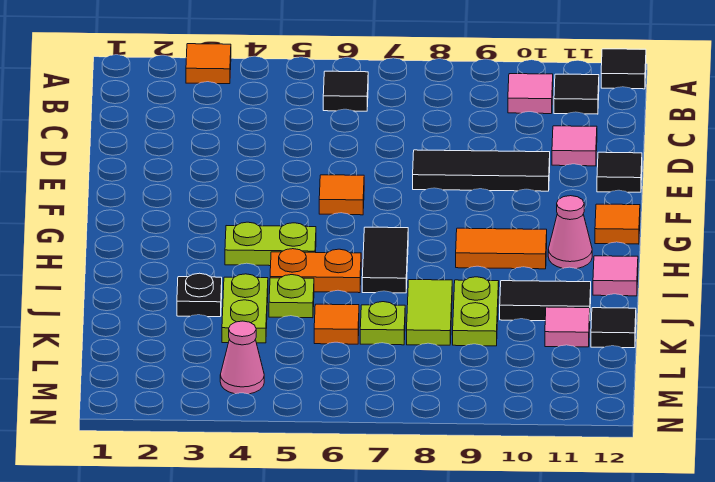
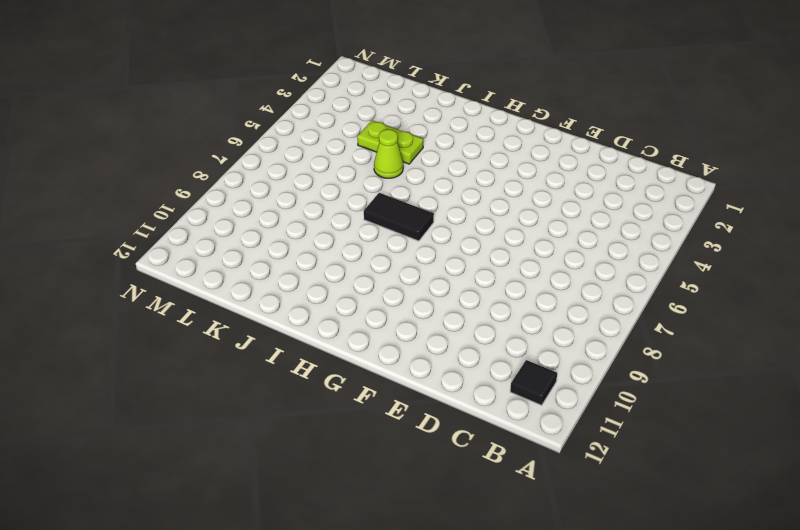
lime cone J5 level 1 -> lime plate J5 level 1
none -> orange tile A3 level 1
none -> black tile A12 level 1
none -> black tile B6 level 1

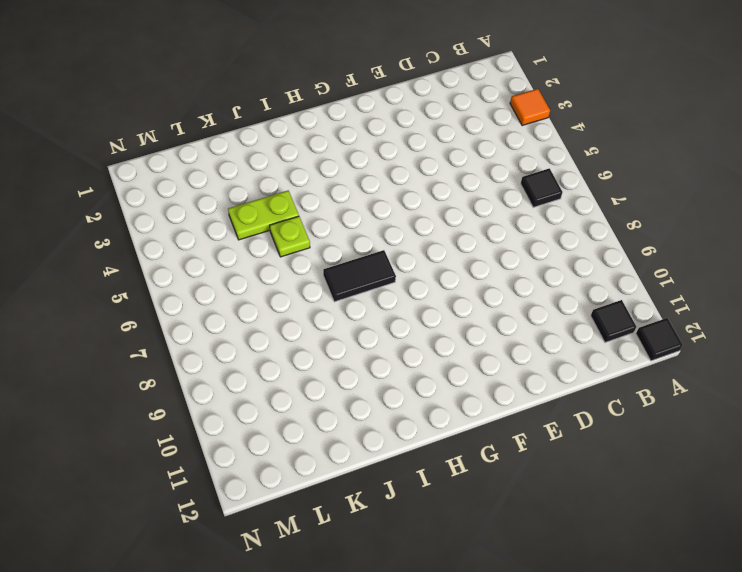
none -> pink tile B10 level 1
none -> pink tile D11 level 1
none -> black tile E8:E10 level 1

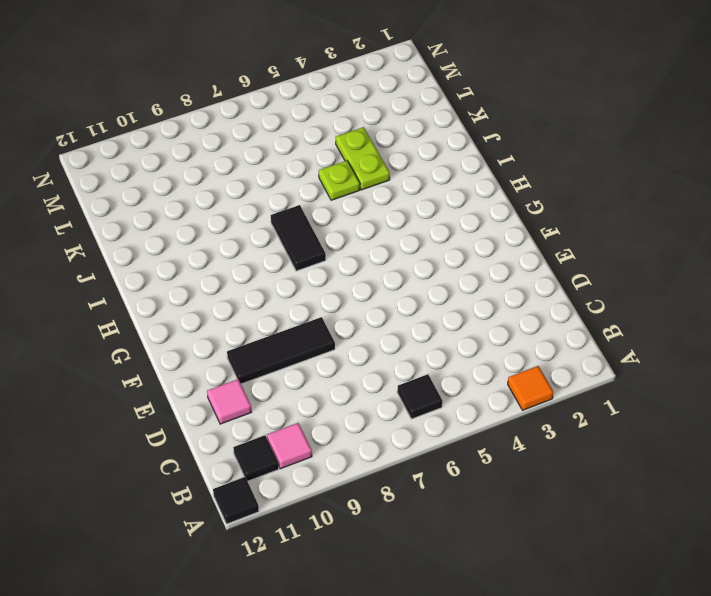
none -> black tile E12 level 1
none -> orange tile F6 level 1
none -> orange tile G12 level 1

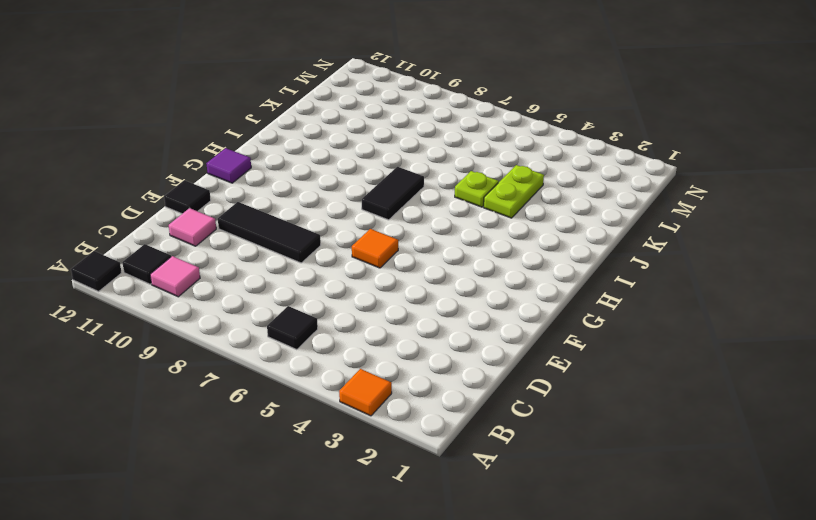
purple tile G12 level 1 -> orange tile G12 level 1
none -> lime plate H4:H5 level 1
none -> orange tile H9:H10 level 1
none -> pink cone H11 level 1

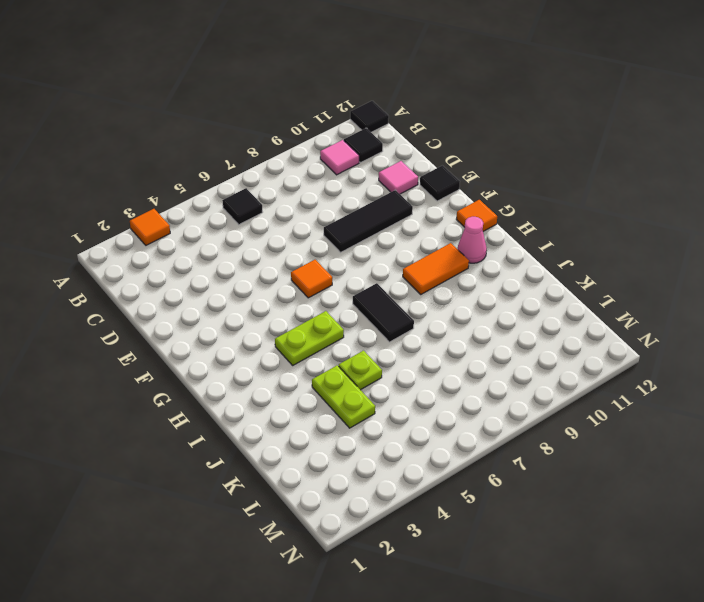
none -> orange plate I5:I6 level 1
none -> pink tile I12 level 1
none -> black plate J3 level 1

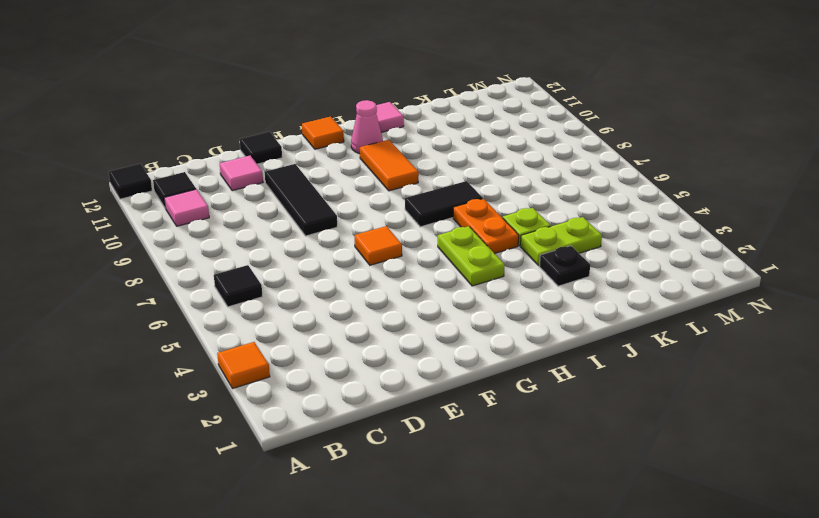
none -> lime tile J8:K8 level 1
none -> lime plate J9:K9 level 1
none -> black tile J10:J11 level 1

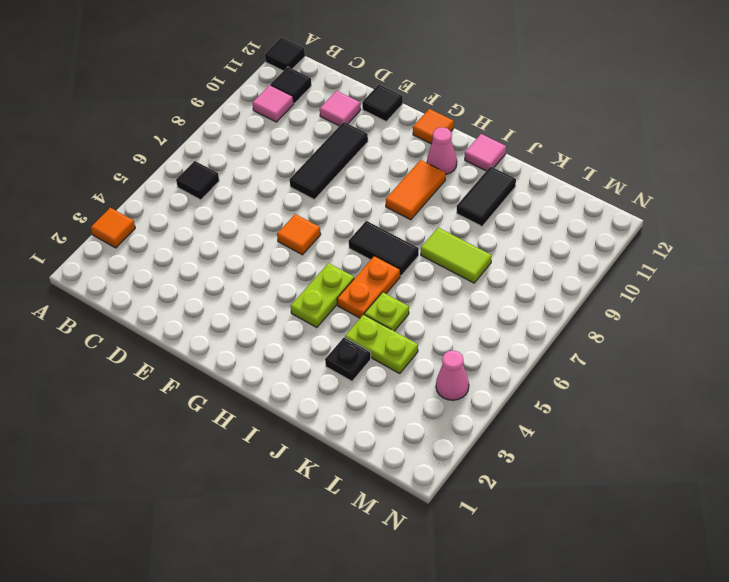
none -> lime plate J9:K9 level 1
none -> orange tile K6 level 1
none -> lime plate K7 level 1

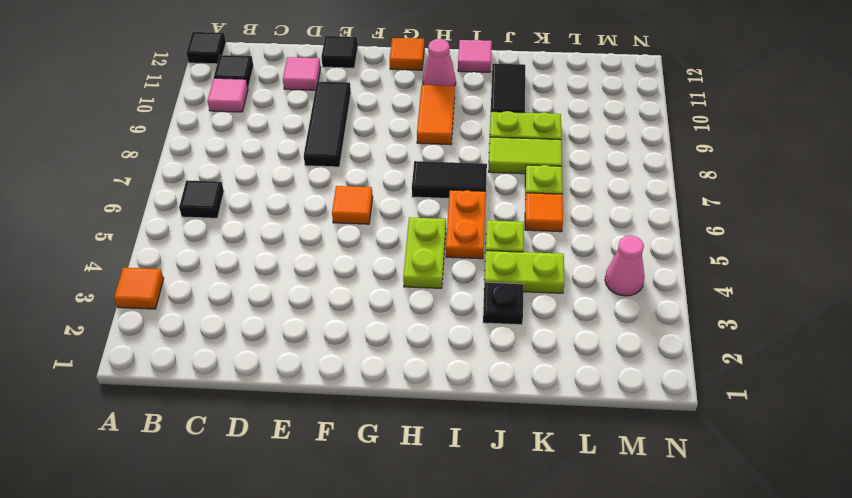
none -> pink tile K11 level 1
none -> black tile K12 level 1

